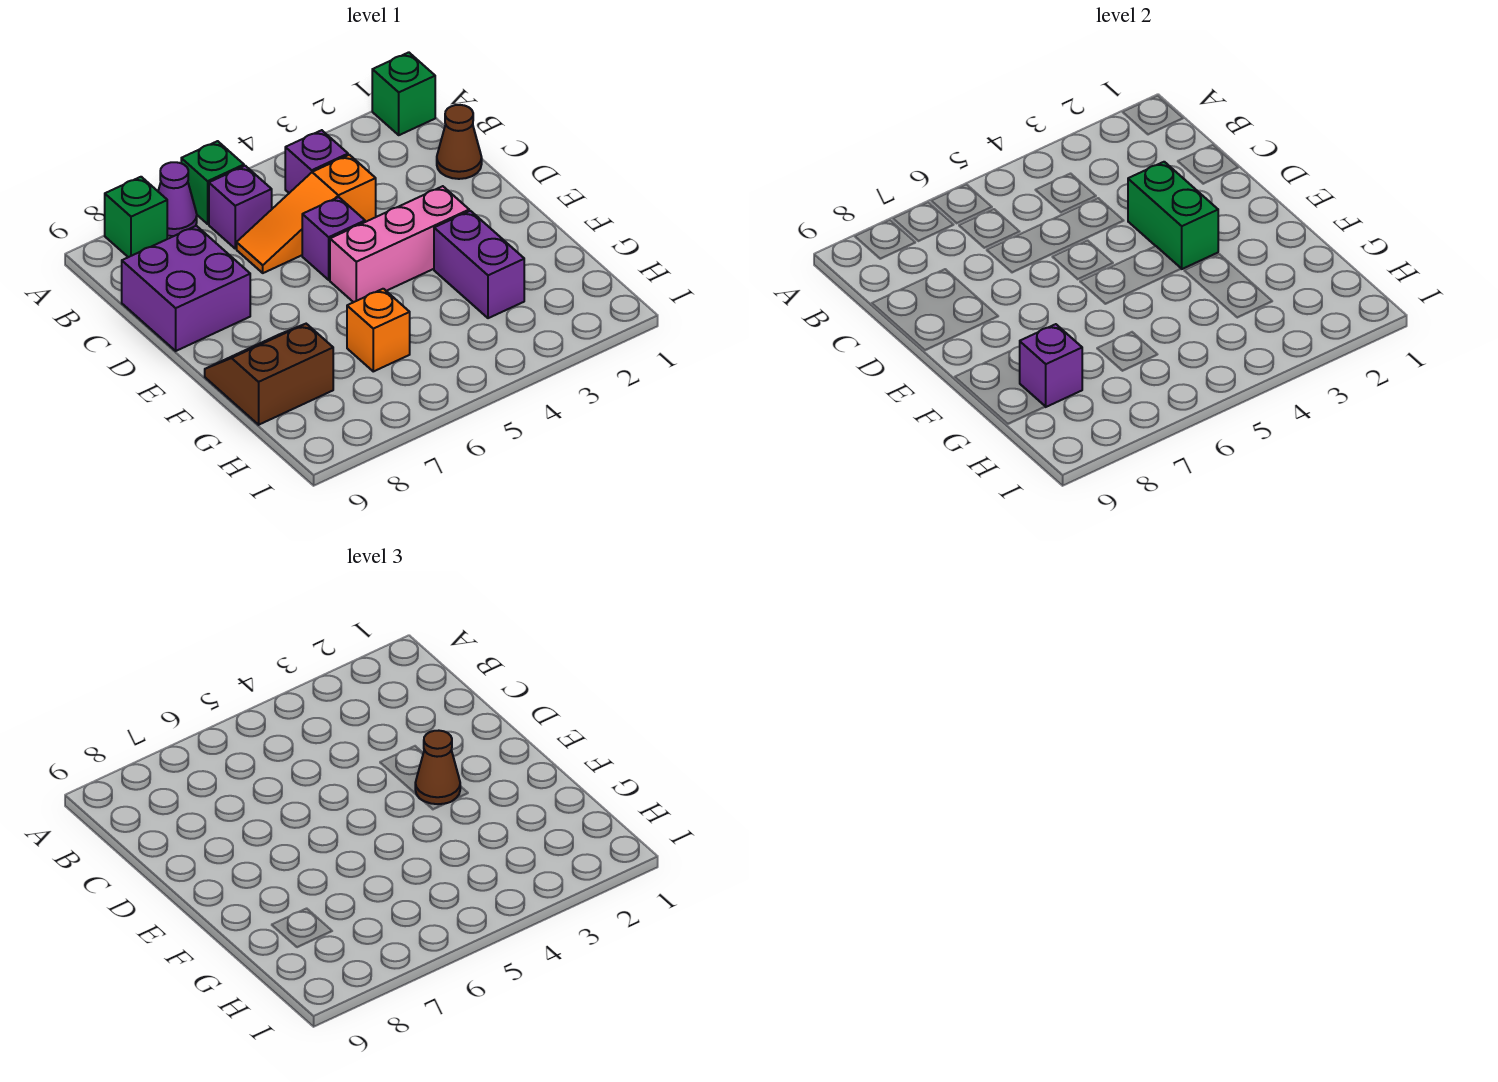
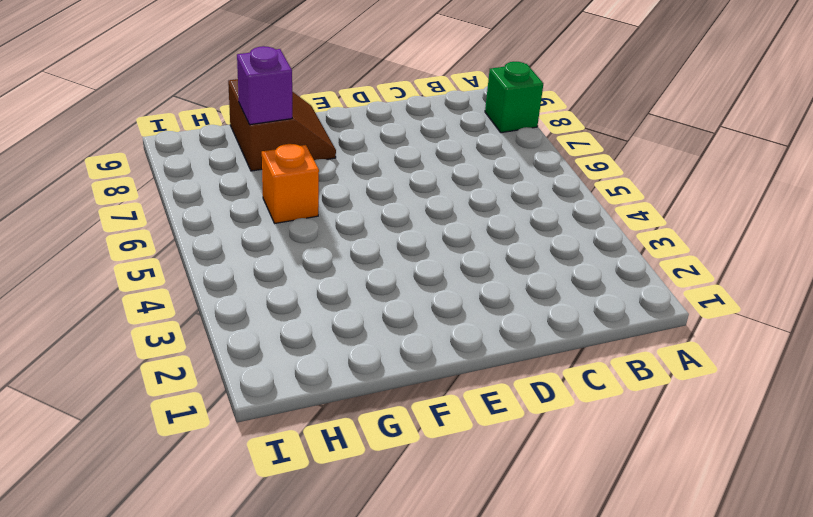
none -> green brick A1 level 1
none -> green brick A6 level 1
none -> purple cone A7 level 1

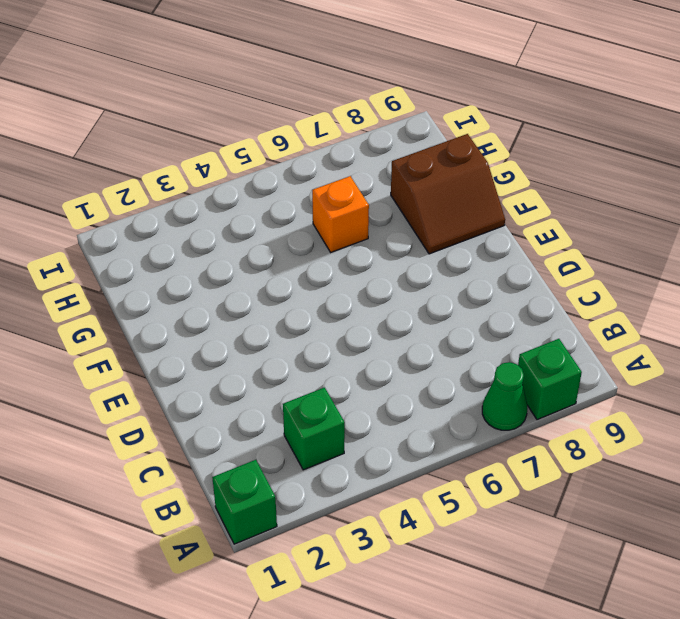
green cone A7 level 1 -> purple cone A7 level 1
green brick B3 level 1 -> green brick A6 level 1
none -> purple brick B4 level 1
none -> purple brick B6 level 1
none -> brown cone C1 level 1

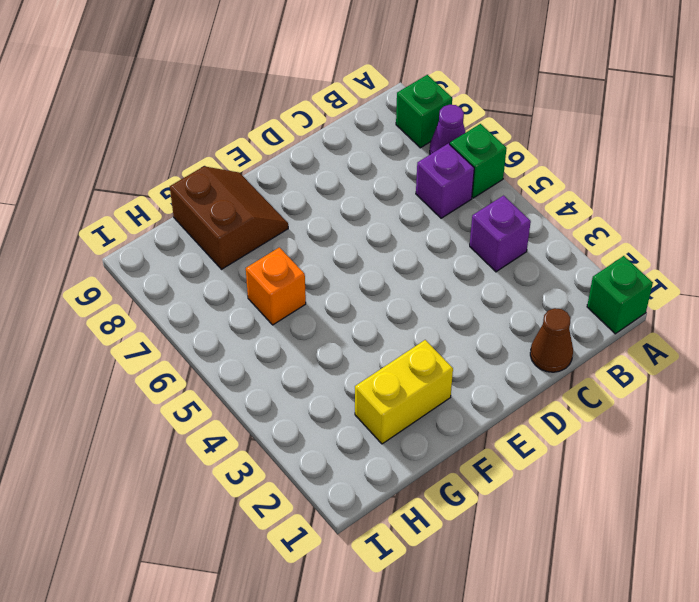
yellow brick F2:G2 level 1 -> none
none -> orange slope C4:C6 level 1 top 4
none -> purple brick C8:D9 level 1
none -> purple brick D5 level 1

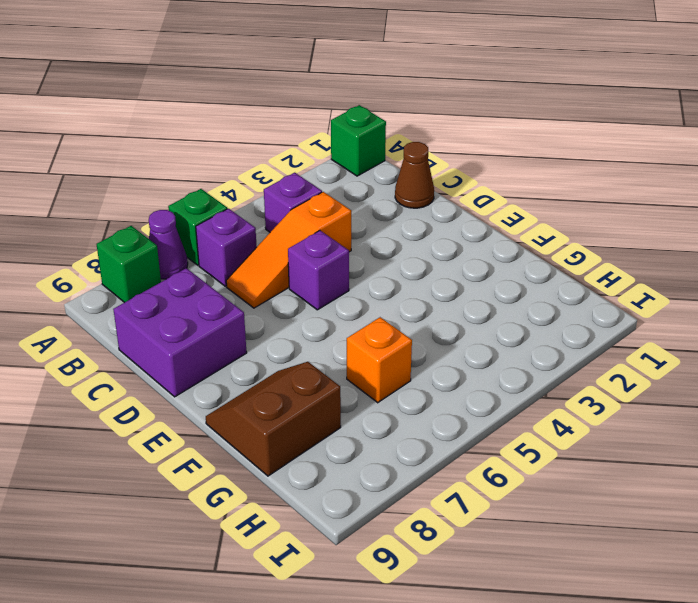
none -> pink brick E3:E5 level 1
none -> purple brick F3:G3 level 1
none -> green brick D3:E3 level 2

